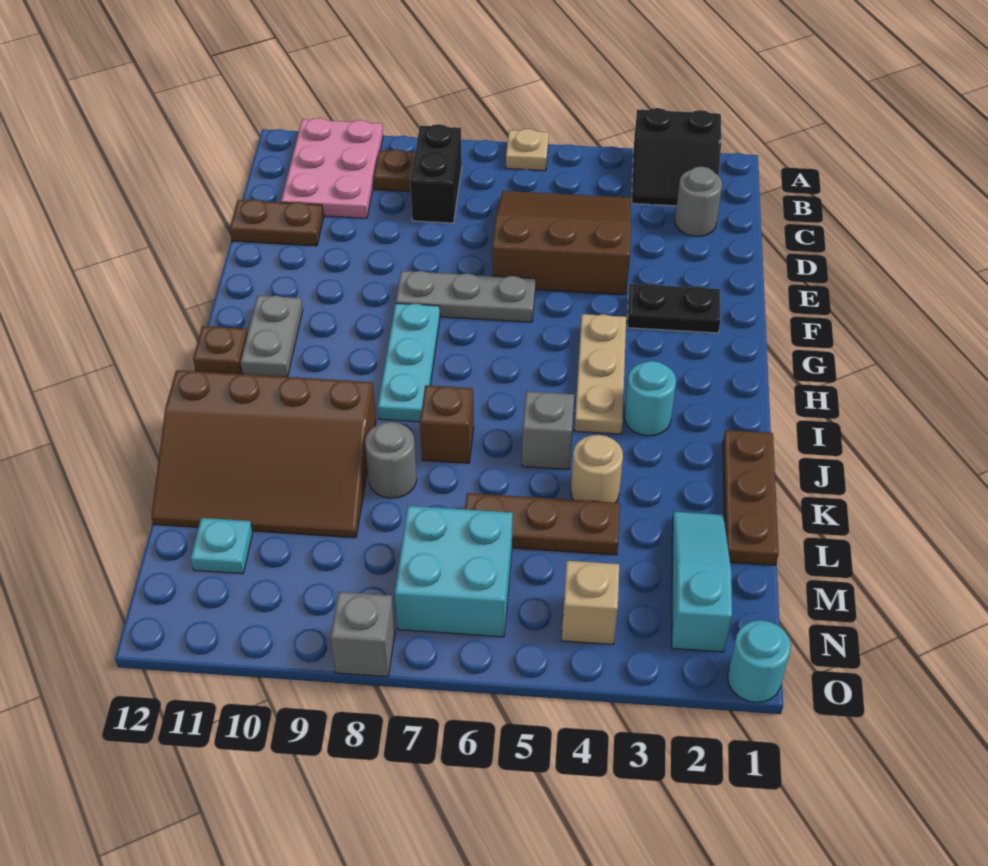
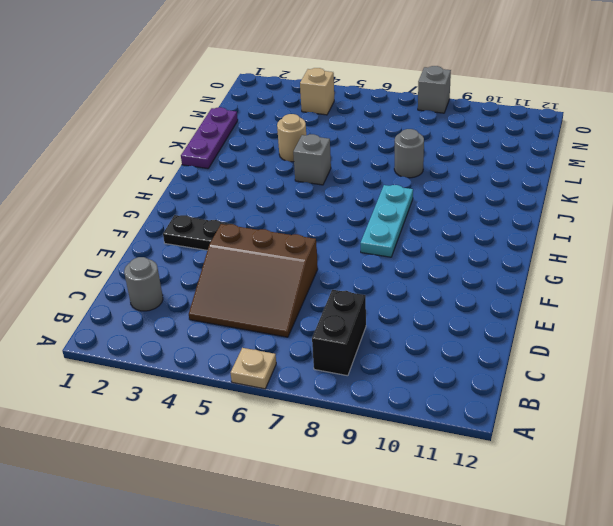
purple plate J1:L1 level 1 -> brown plate J1:L1 level 1
none -> black slope A2:B3 level 1 top A
none -> pink plate A10:C11 level 1
none -> brown plate B9 level 1

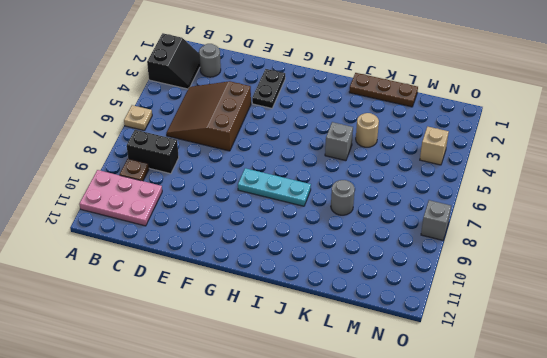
none -> brown plate D11:D12 level 1
none -> grey plate F6:F8 level 1
none -> tan plate G4:I4 level 1

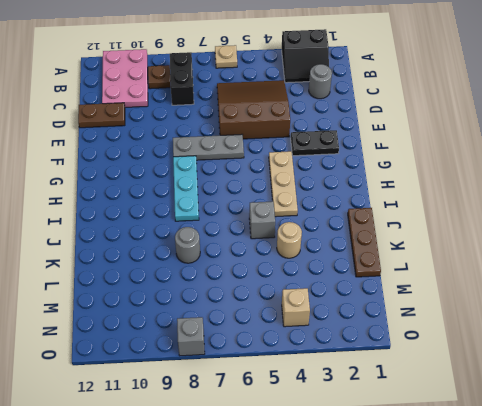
none -> grey plate G11:H11 level 1
none -> brown plate H12 level 1
none -> cyan round brick I3 level 1

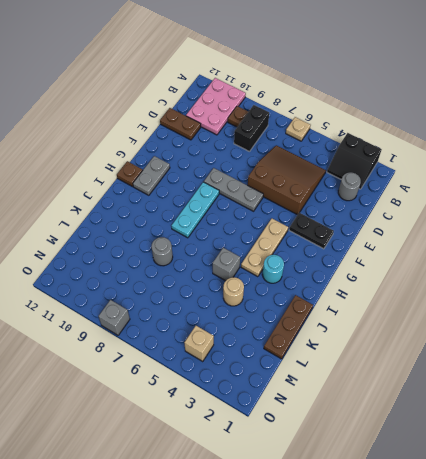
none -> brown brick J7 level 1
none -> brown slope J9:L12 level 1 top J
none -> cyan slope L2:N2 level 1 top N

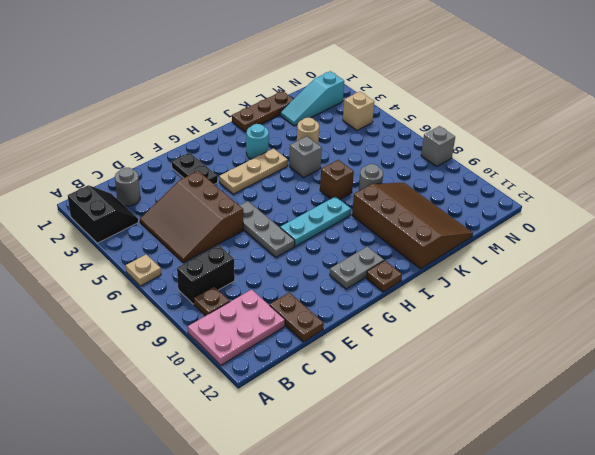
none -> brown plate L4:L6 level 1
none -> cyan brick M6:N7 level 1
none -> cyan plate M11 level 1

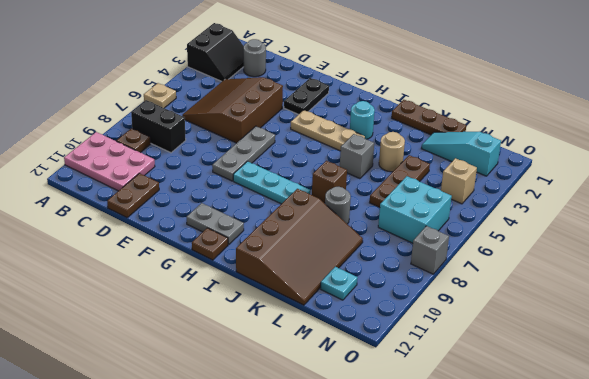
none -> cyan round brick O1 level 1

